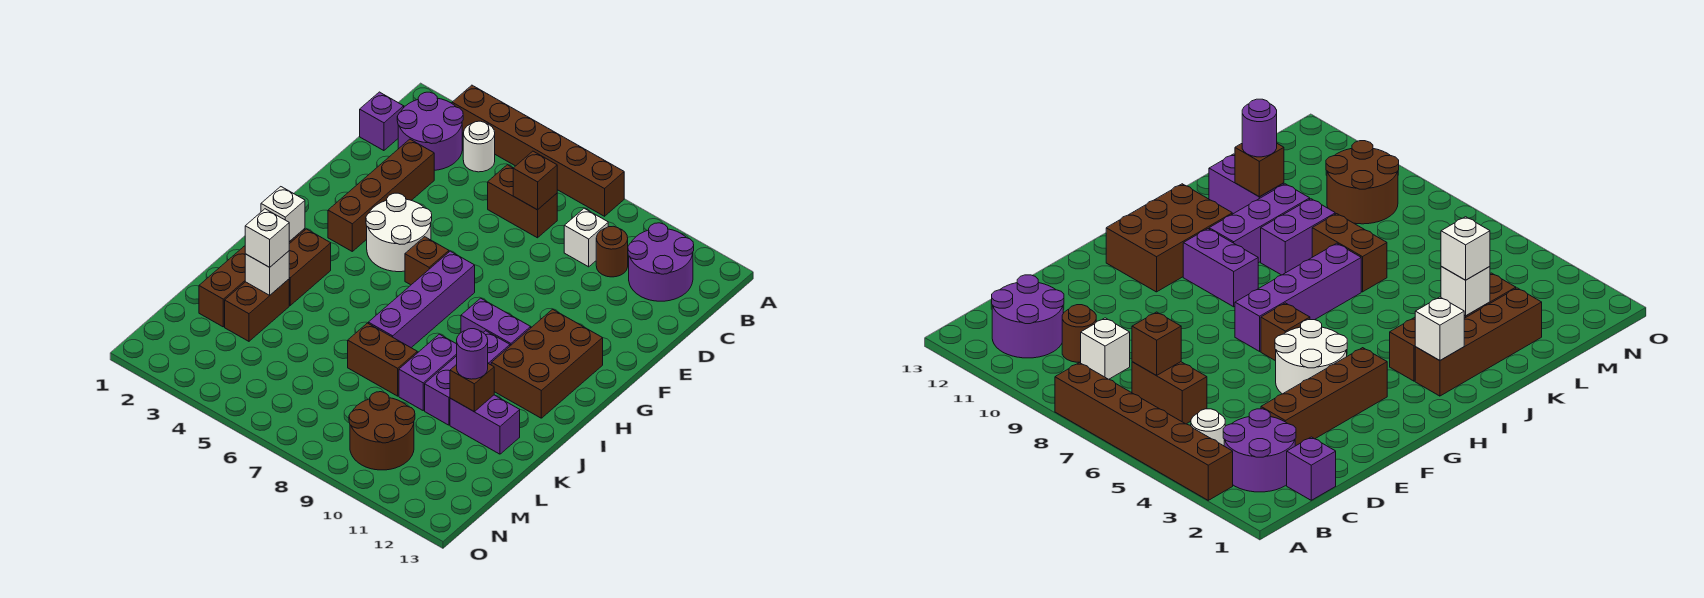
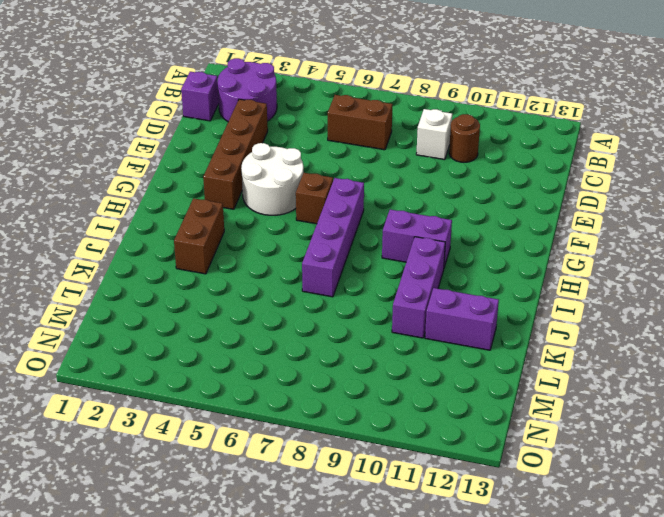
none -> brown brick A3:A8 level 1
none -> white round brick B4 level 1
none -> purple round brick B11:C12 level 1

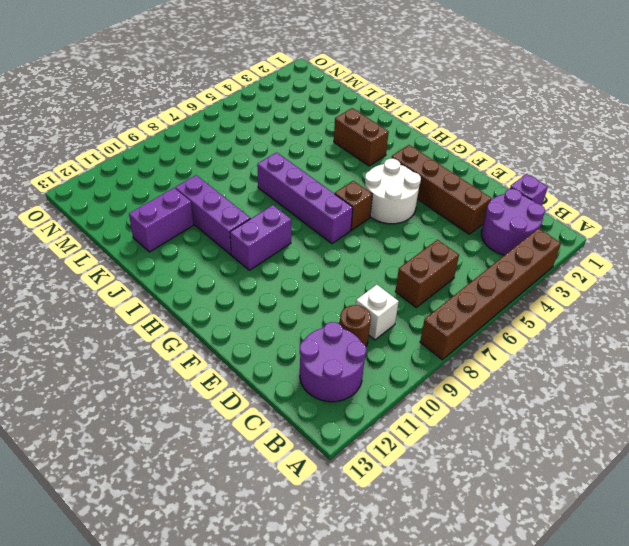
none -> white round brick B4 level 1
none -> brown brick G11:I12 level 1
none -> brown brick I2:L2 level 1

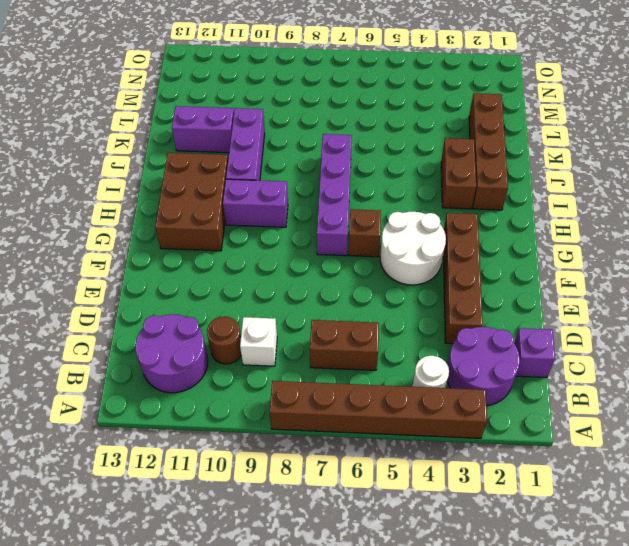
none -> purple brick J9:K9 level 1
none -> brown brick K3:L3 level 1
none -> brown brick K7:K8 level 1

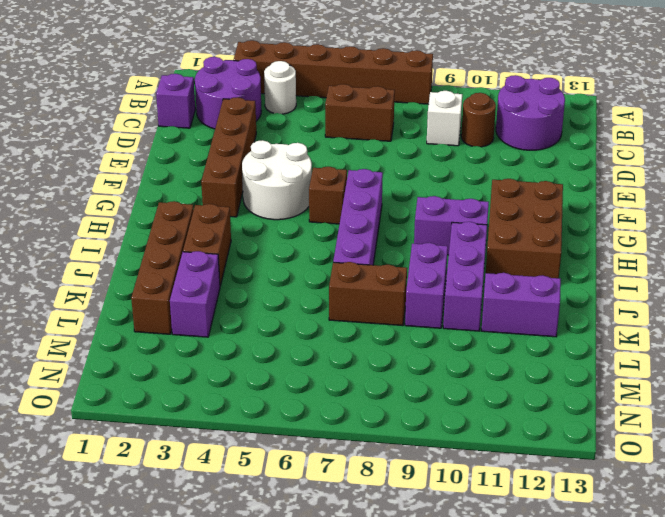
purple brick K3:L3 level 1 -> brown brick K3:L3 level 1
none -> brown round brick M9:N10 level 1
none -> brown brick C7 level 2
none -> white brick I2 level 2

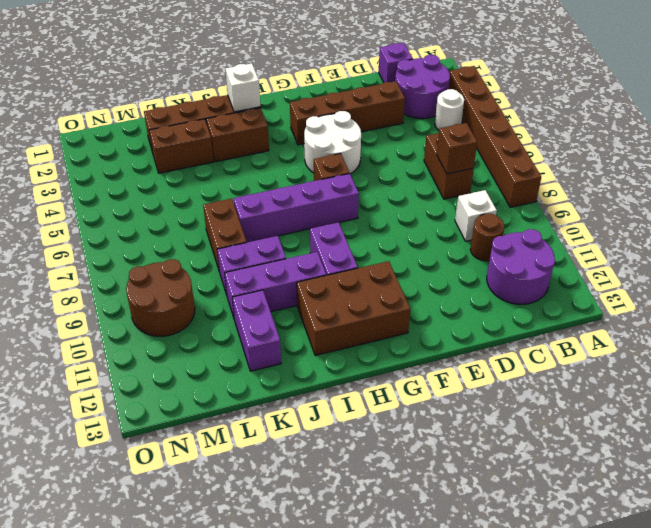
none -> white brick K3 level 2
none -> brown brick K11 level 2
none -> white brick K3 level 3

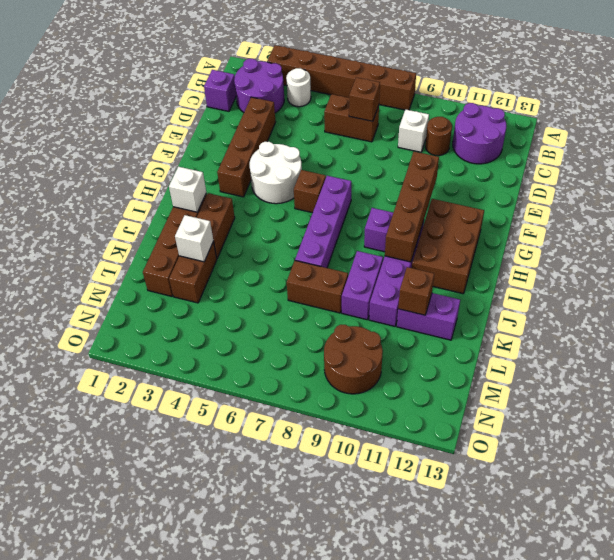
brown brick F10:I10 level 2 -> none
none -> white brick K3 level 3
none -> purple round brick K11 level 3

